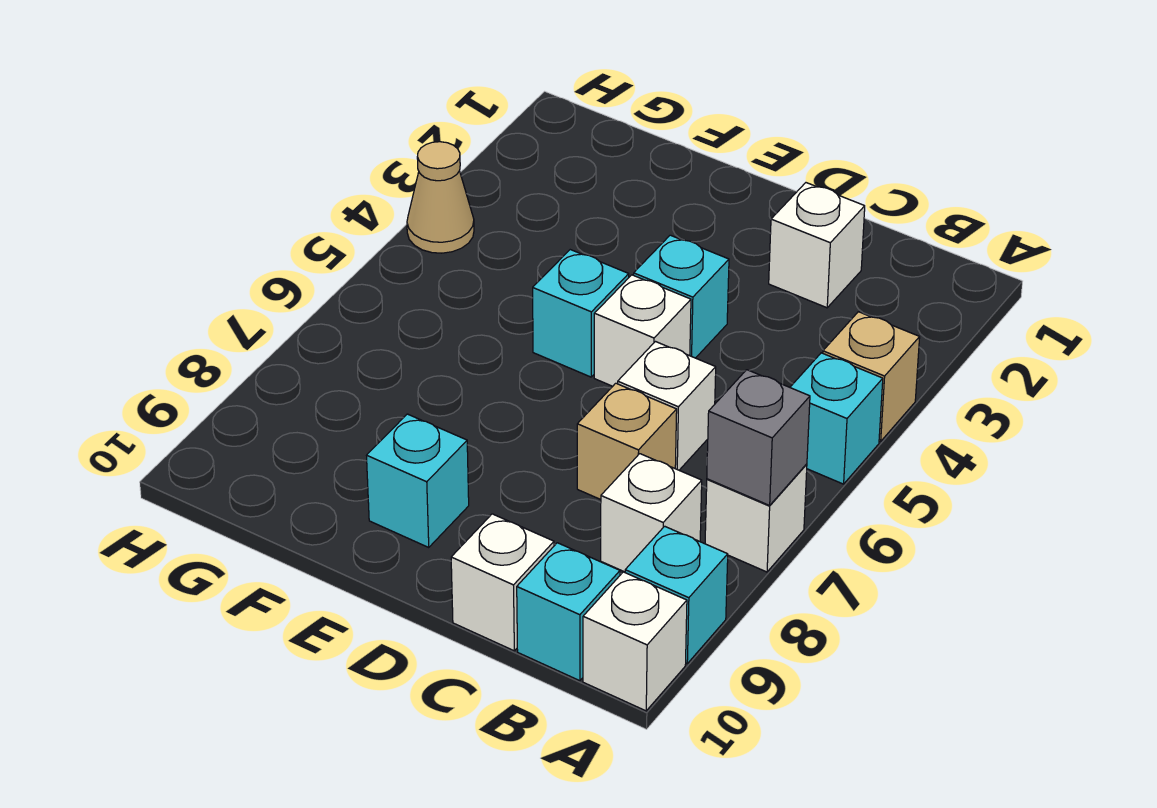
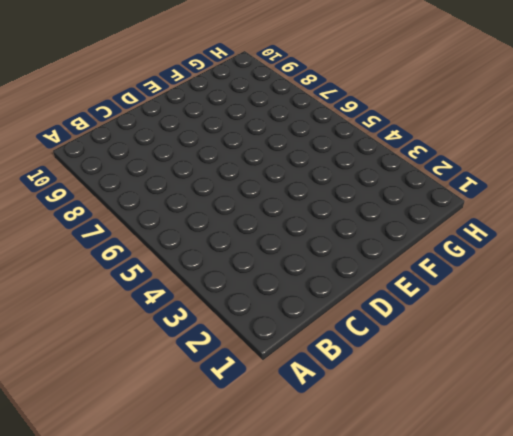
none -> tan brick A4 level 1
none -> cyan brick A5 level 1
none -> white brick A7 level 1

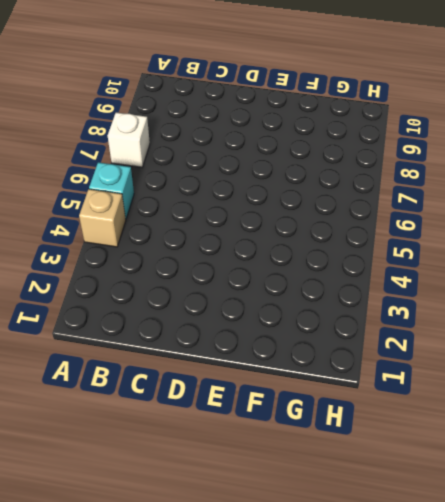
none -> cyan brick A9 level 1
none -> white brick A10 level 1
none -> white brick B8 level 1

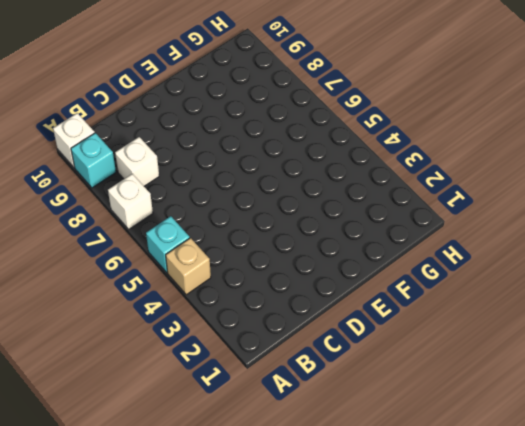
none -> cyan brick B10 level 1
none -> white brick C2 level 1
none -> white brick C6 level 1

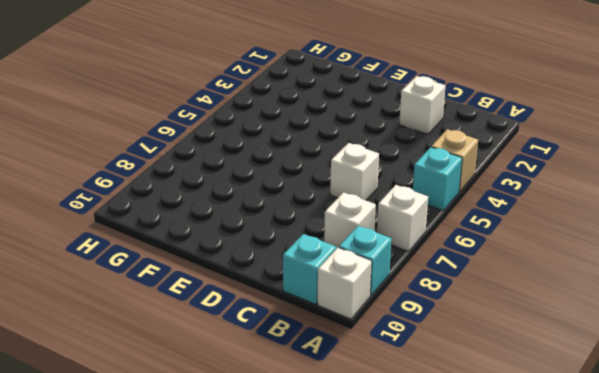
none -> tan brick C7 level 1
none -> white brick C10 level 1
none -> cyan brick D4 level 1

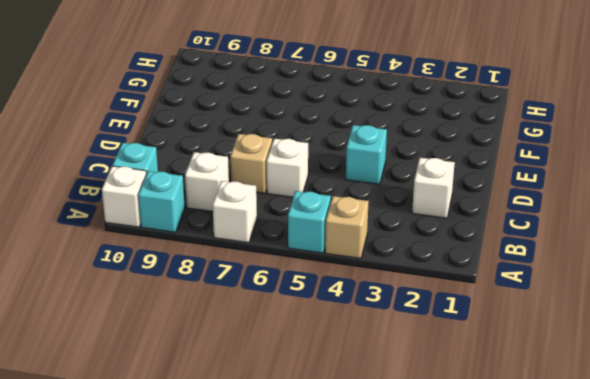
none -> white brick C10 level 1
none -> white brick D5 level 1
none -> cyan brick E5 level 1

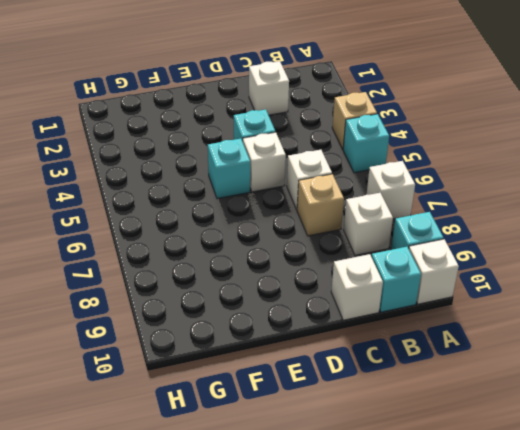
none -> cyan brick E9 level 1
none -> tan cone H4 level 1
none -> grey brick A7 level 2

